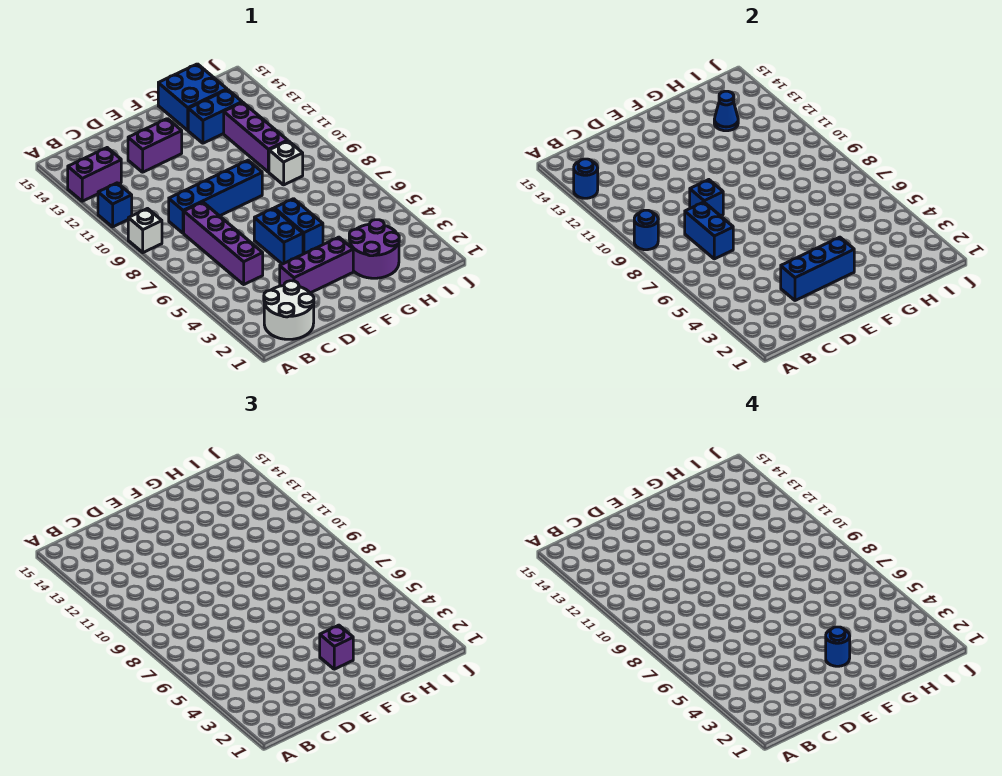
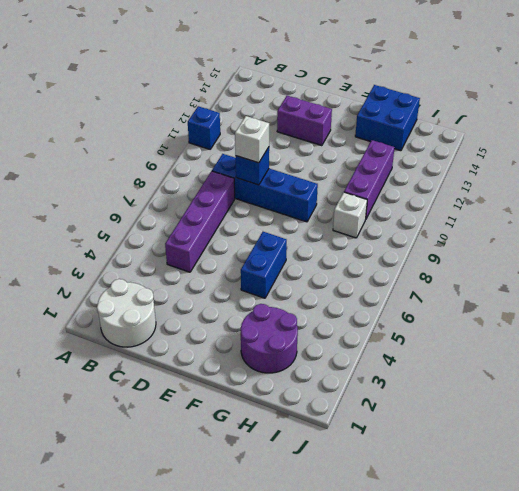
white brick D9 level 3 -> white brick A9 level 1
none -> purple brick A13:B13 level 1
none -> purple brick D3:F3 level 1
none -> blue brick E5:E6 level 1

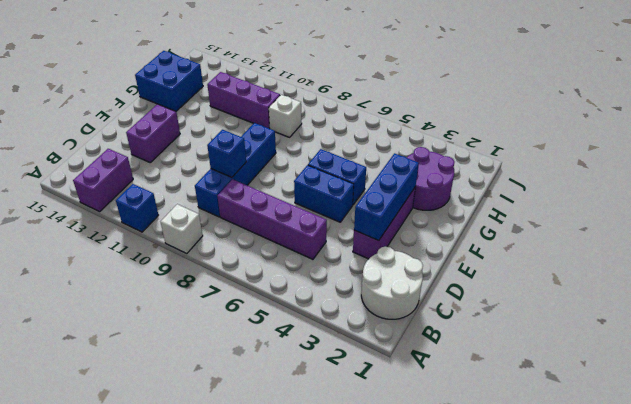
none -> blue brick G13:H13 level 1
none -> blue round brick A9 level 2
none -> blue round brick A13 level 2

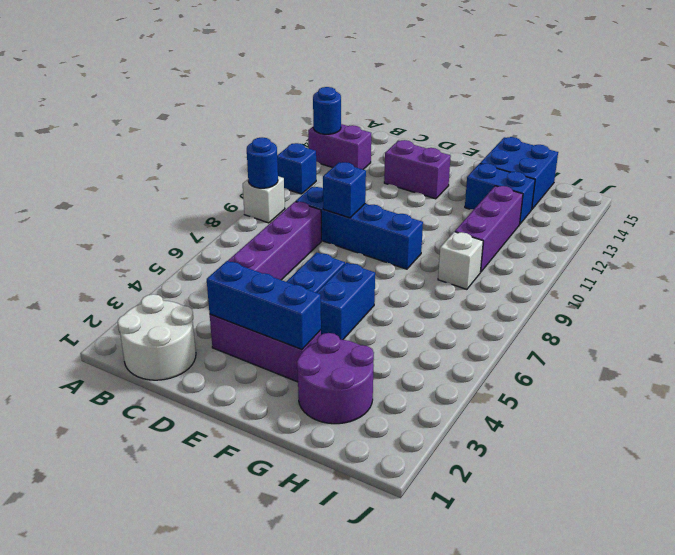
none -> blue brick C7:C8 level 2
none -> blue cone H13 level 2
none -> purple brick F3 level 3

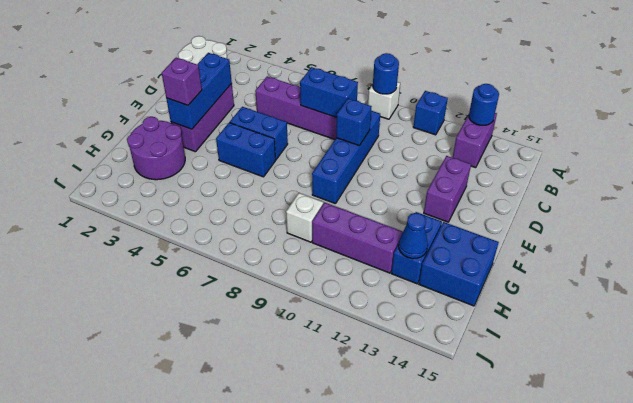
none -> blue round brick F3 level 4

